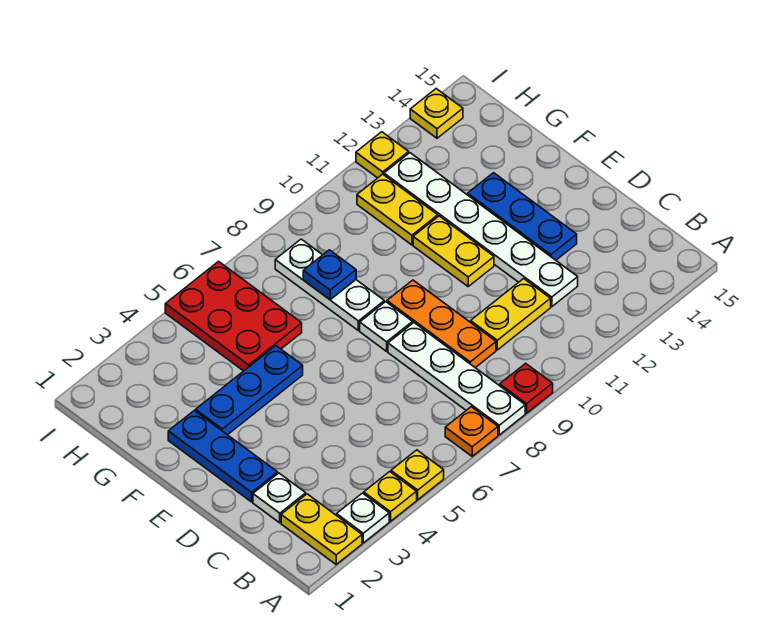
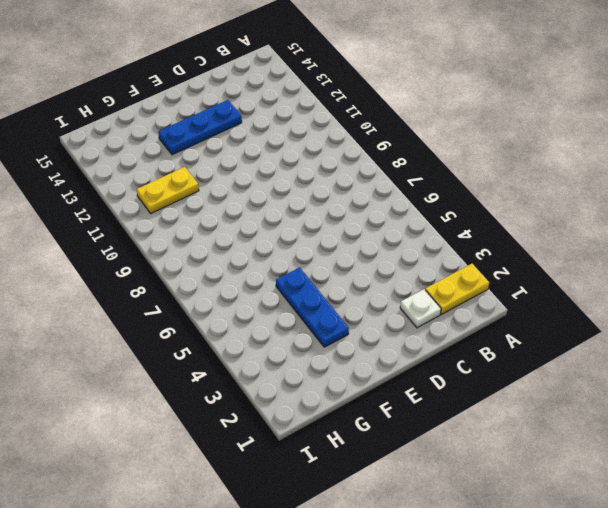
none -> white plate A3 level 1
none -> yellow plate A4 level 1
none -> yellow plate A5 level 1

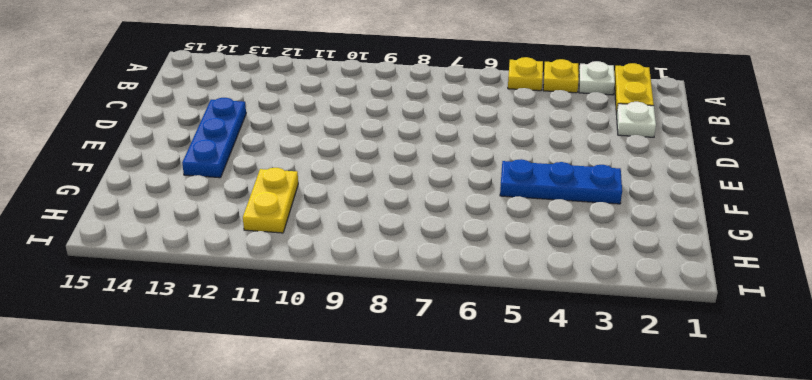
none -> orange plate A7 level 1
none -> white plate A8:D8 level 1
none -> red plate A9 level 1

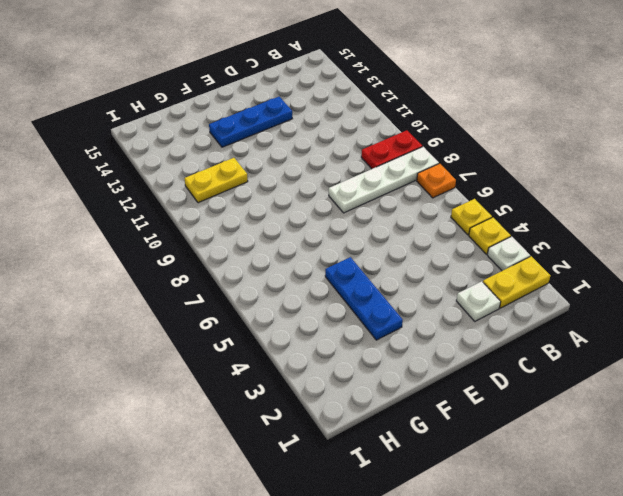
red plate A9:B9 level 1 -> red plate A9 level 1
none -> orange plate C9:E9 level 1
none -> yellow plate C10:C11 level 1
none -> white plate C12:H12 level 1

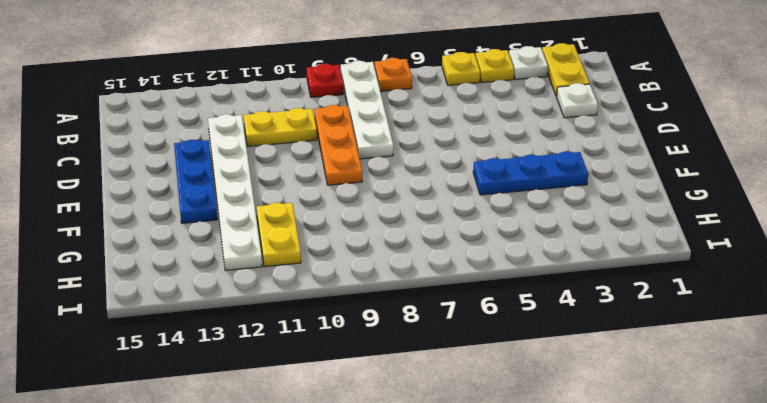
none -> blue plate D2:F2 level 1
none -> white plate E8 level 1
none -> yellow plate E11:F11 level 1

